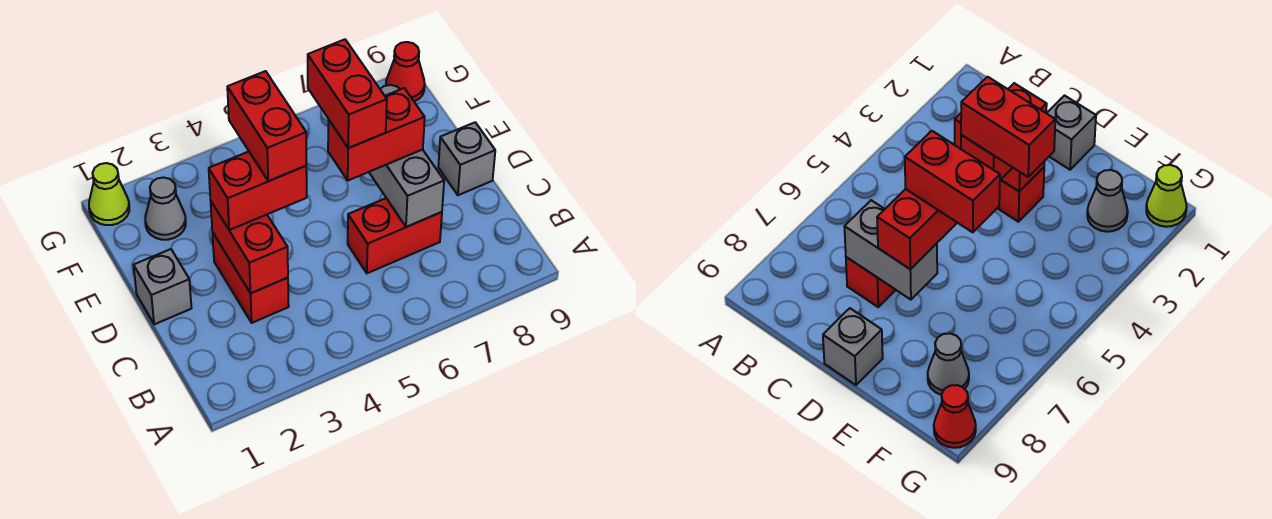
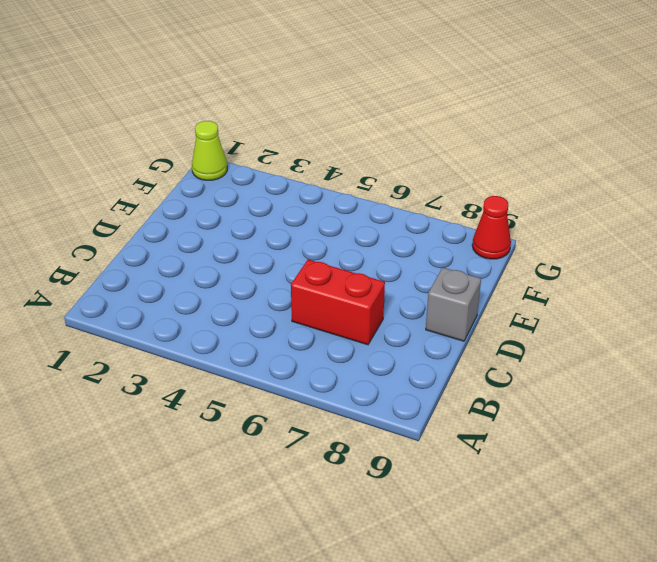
none -> red brick C3:D3 level 1
none -> grey brick D1 level 1
none -> grey cone F2 level 1

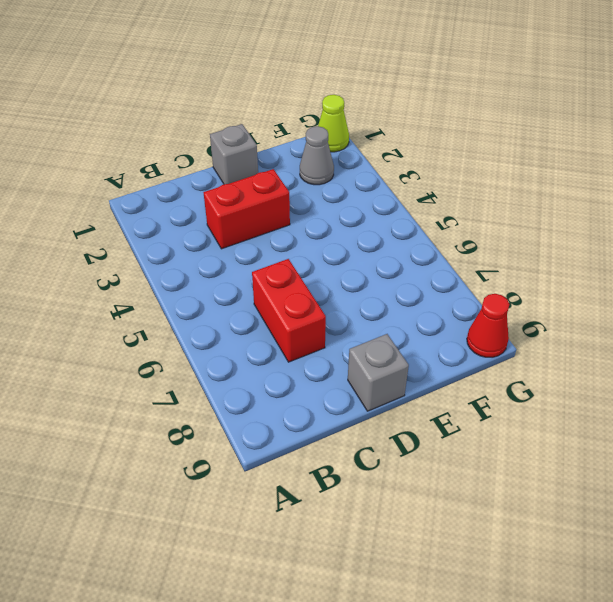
none -> grey cone F8 level 1
none -> red brick C3:D3 level 2
none -> grey brick C7:D7 level 2

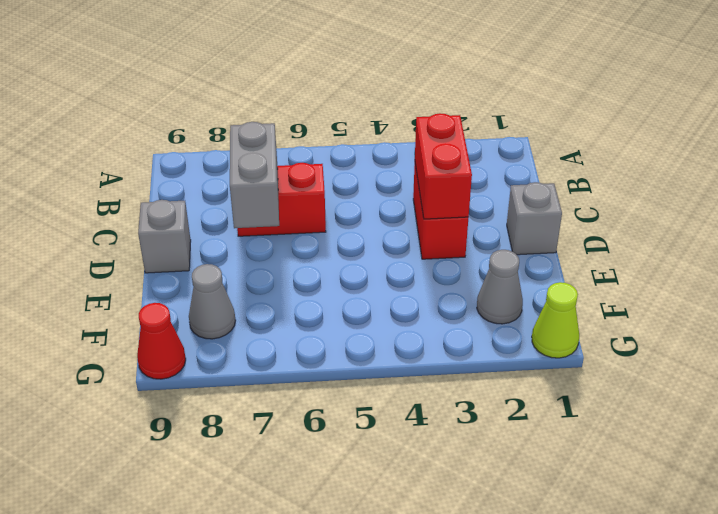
none -> red brick D3:D4 level 3
none -> red brick D6:D7 level 3
none -> red brick D4:E4 level 4

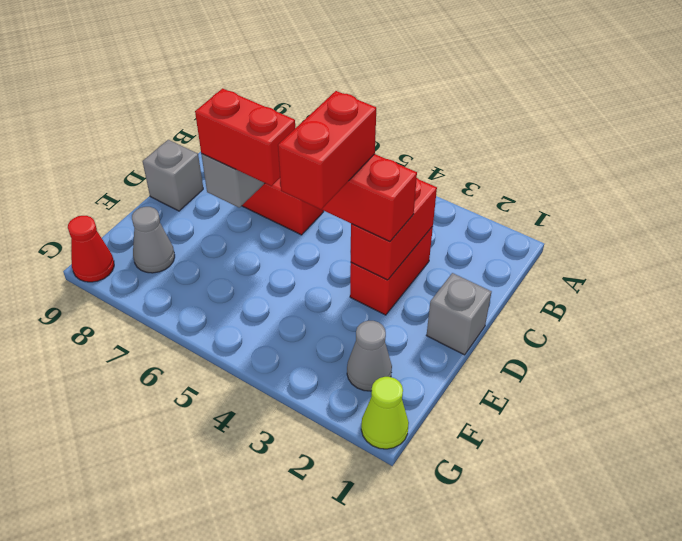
none -> red brick D6:E6 level 4

